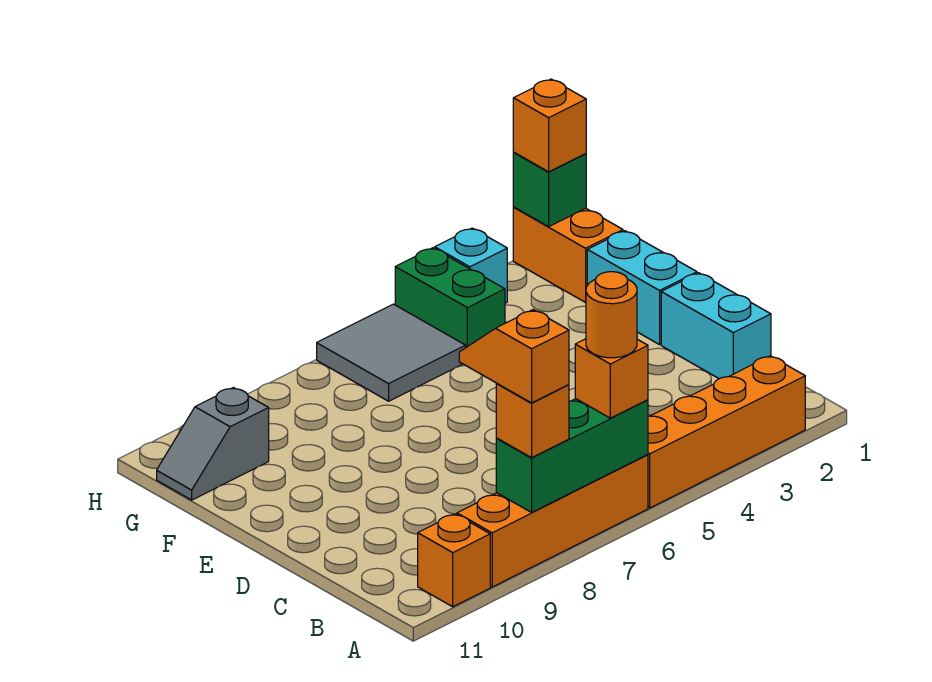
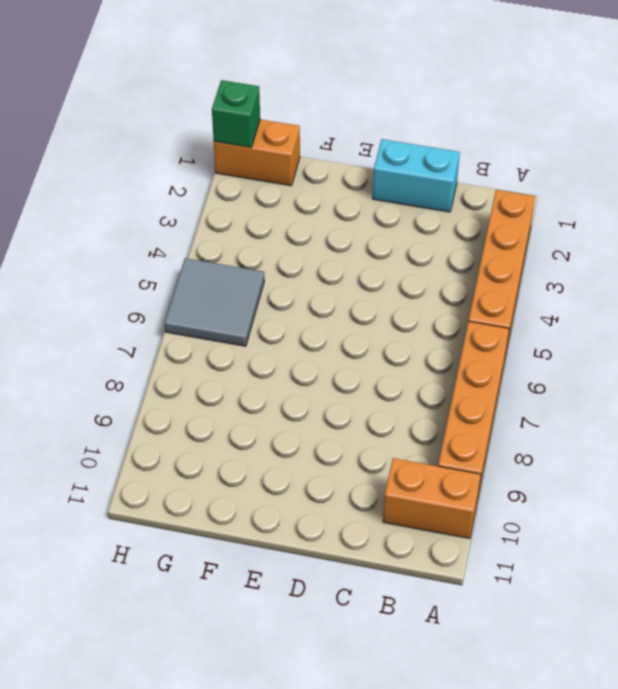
orange brick A10:B10 level 1 -> orange brick A10 level 1
none -> cyan brick E1:F1 level 1
none -> green brick G4:H4 level 1
none -> grey slope G10:G11 level 1 top 10

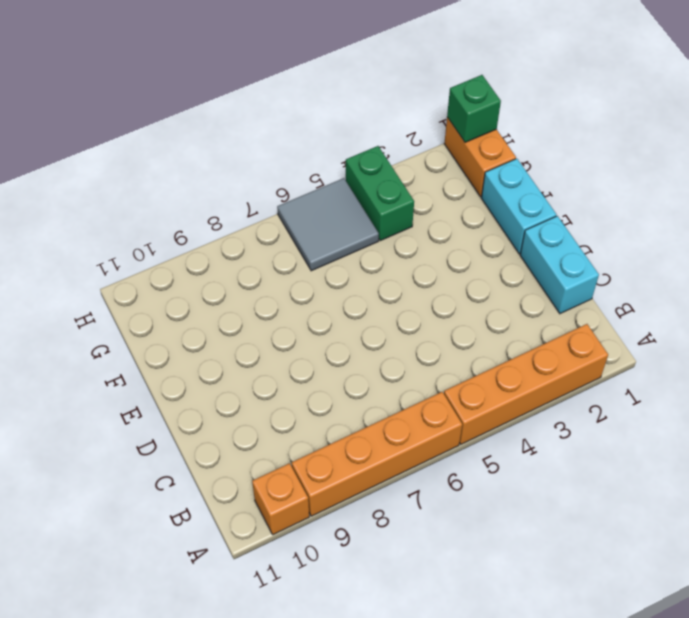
none -> grey slope G10:G11 level 1 top 10
none -> cyan brick H3 level 1
none -> green brick A6:A8 level 2

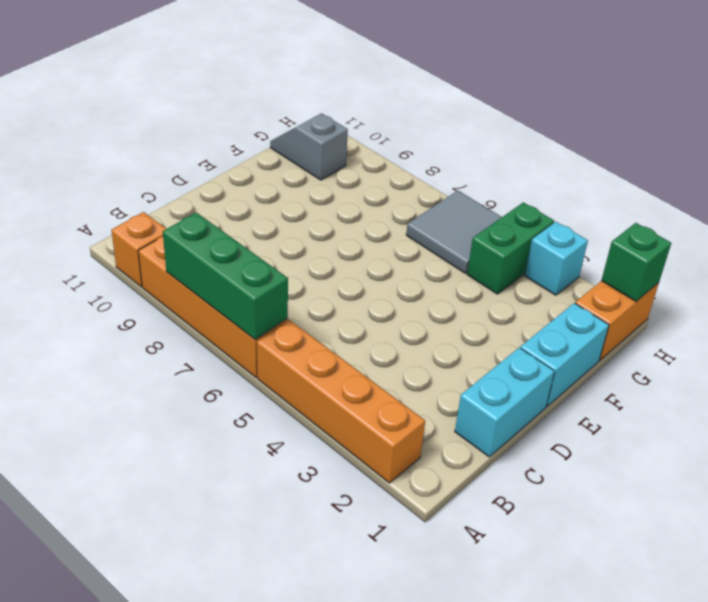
none -> orange brick A6 level 3
none -> orange brick A8 level 3
none -> orange brick H1 level 3

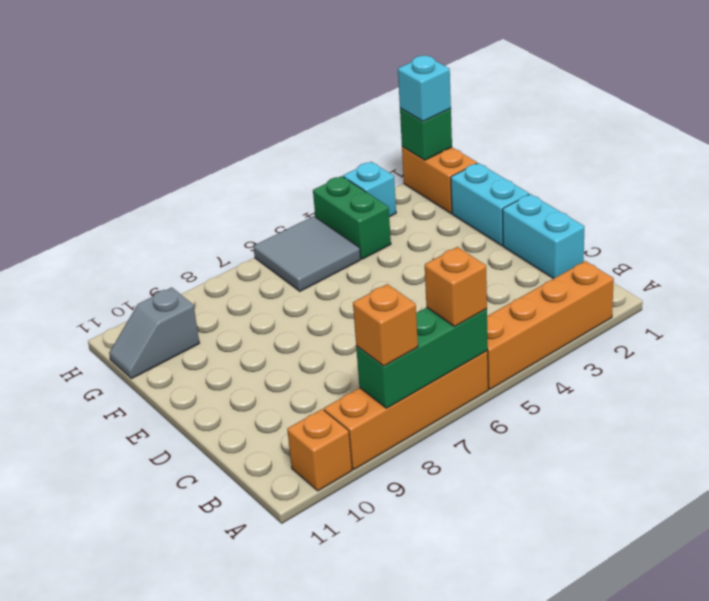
cyan brick H1 level 3 -> orange brick H1 level 3
none -> orange round brick A6 level 4
none -> orange slope A8:B8 level 4 top A

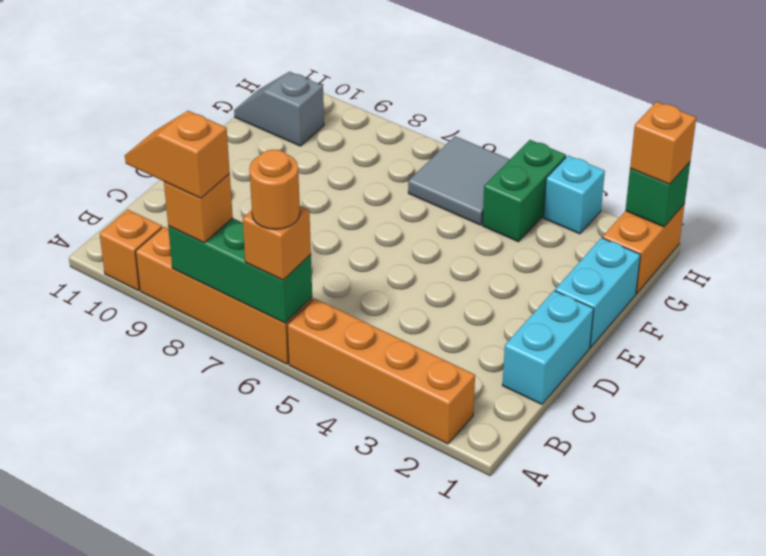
orange slope A8:A9 level 4 top 8 -> orange slope A8:B8 level 4 top A

